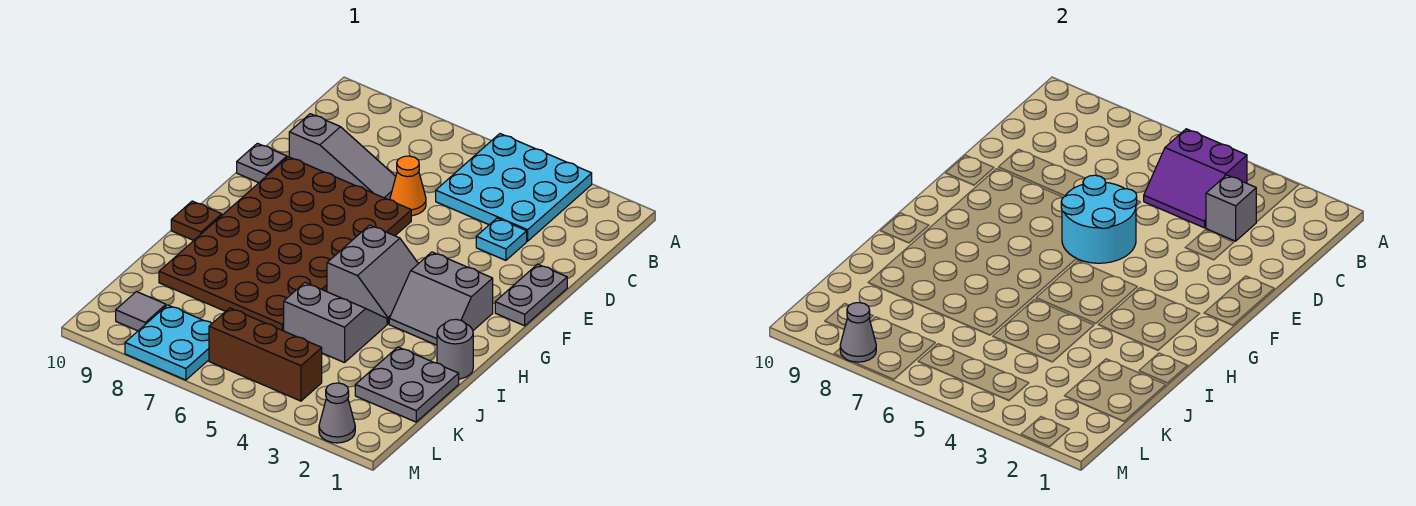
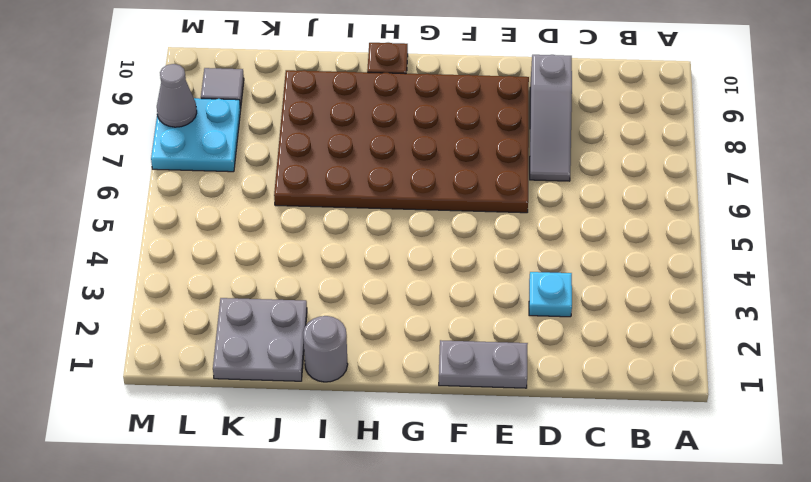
none -> cyan plate A3:C5 level 1
none -> orange cone D6 level 1
none -> grey plate E10 level 1

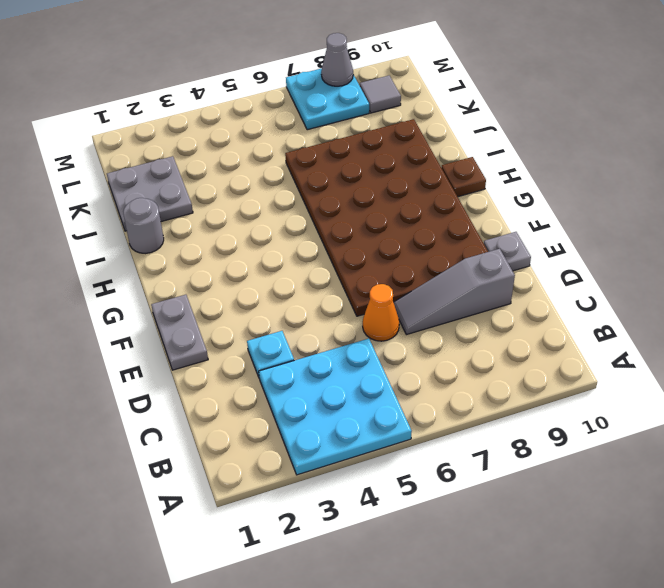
none -> grey slope G2:H3 level 1 top G
none -> grey slope G4:H5 level 1 top 5
none -> grey slope I4:J5 level 1 top J

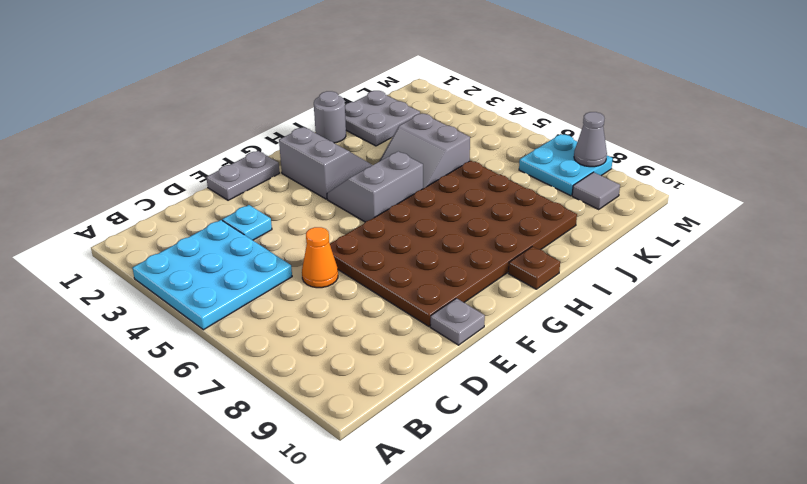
none -> grey slope D7:D9 level 1 top 9
none -> brown brick L4:L6 level 1
none -> grey cone M2 level 1

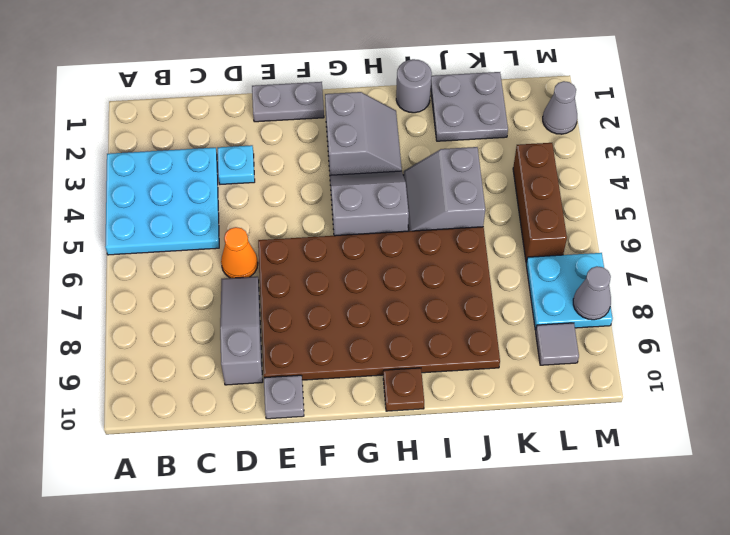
none -> purple slope B4:C5 level 2 top B
none -> grey brick C3 level 2
none -> cyan round brick E5:F6 level 2

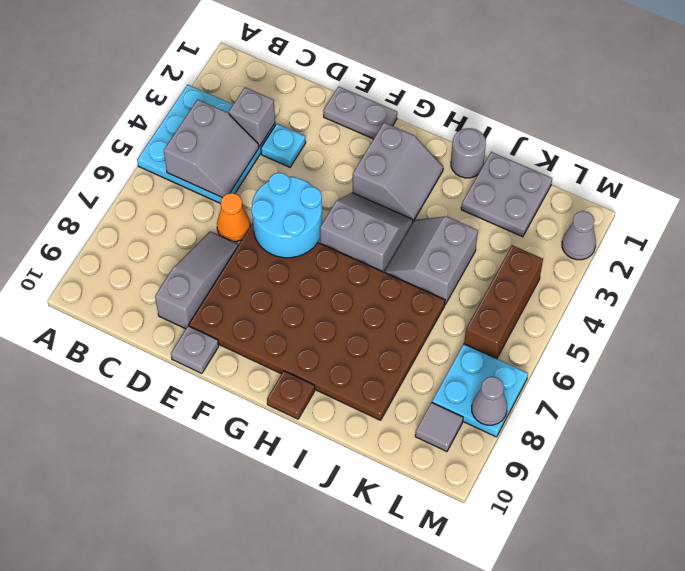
grey slope B4:C5 level 2 top B -> purple slope B4:C5 level 2 top B

